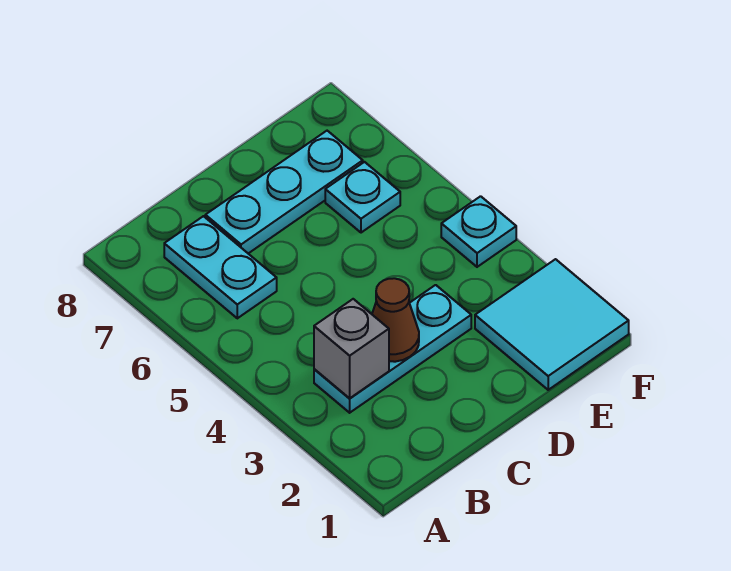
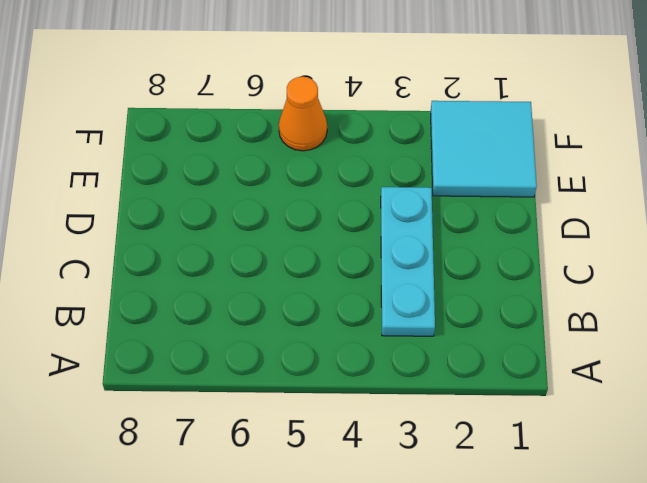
orange cone F5 level 1 -> none
none -> cyan plate B6:B7 level 1
none -> cyan plate C7:E7 level 1

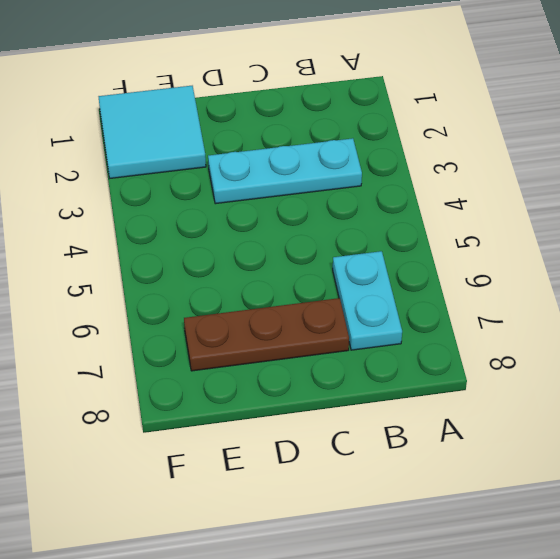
brown plate C7:E7 level 1 -> cyan plate C7:E7 level 1
none -> cyan plate E6 level 1
none -> cyan plate F4 level 1

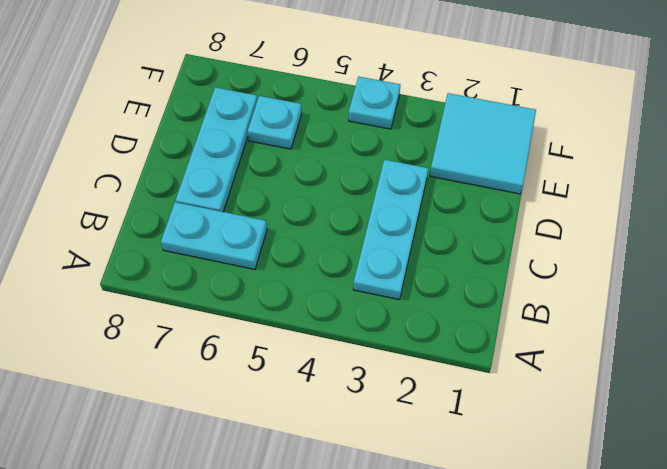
none -> grey brick B3 level 2
none -> brown cone C3 level 2

